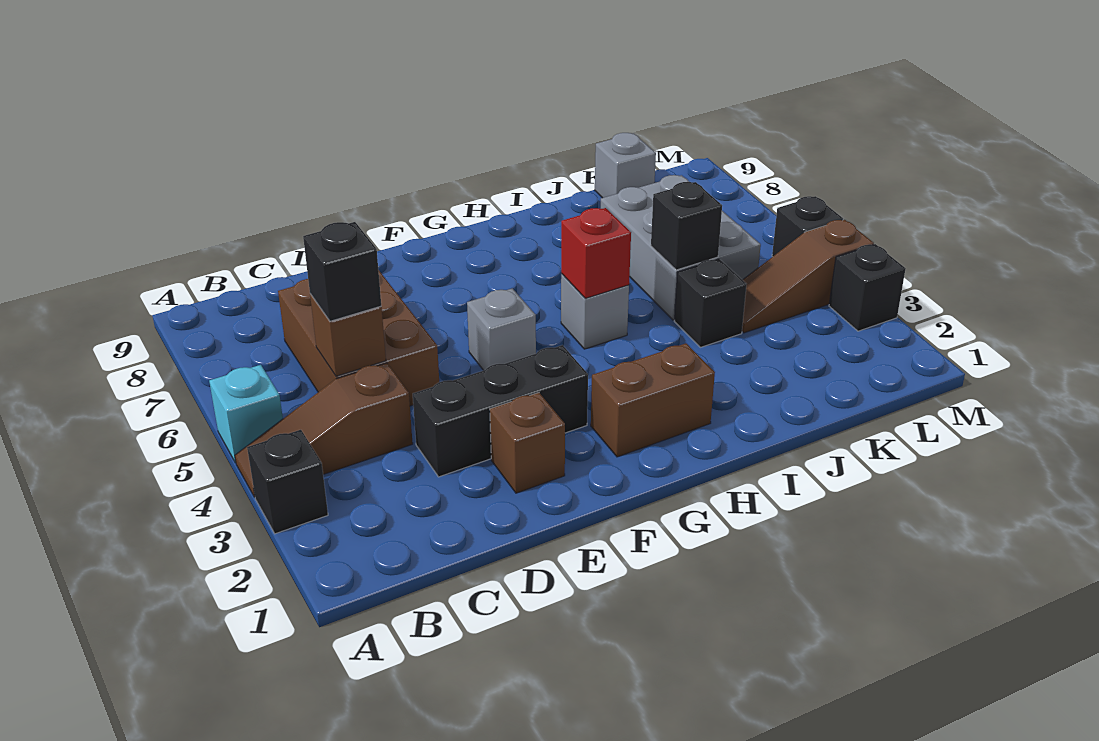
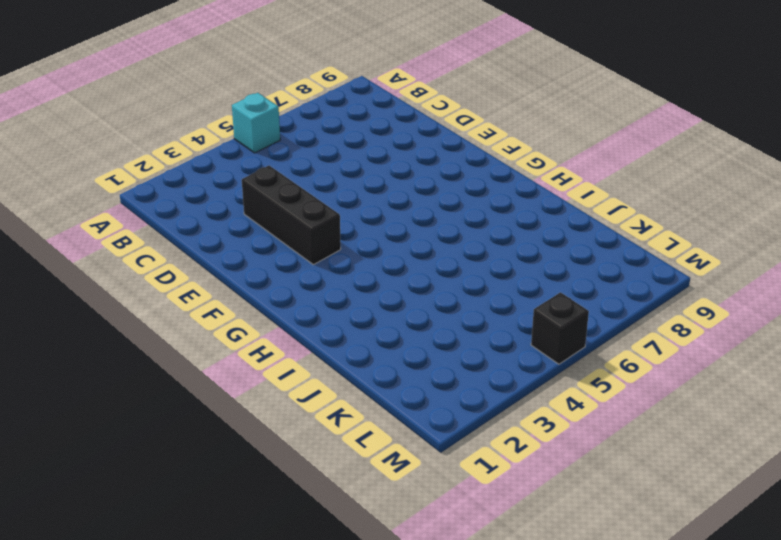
none -> black brick A3 level 1
none -> brown slope A4:C4 level 1 top C
none -> brown brick C5:D7 level 1

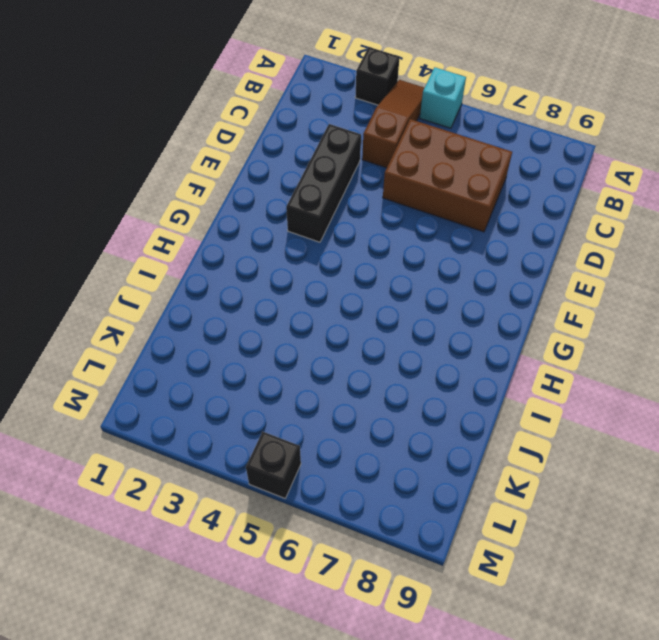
none -> brown brick E2 level 1
none -> grey brick F5 level 1
none -> brown brick G2:H2 level 1

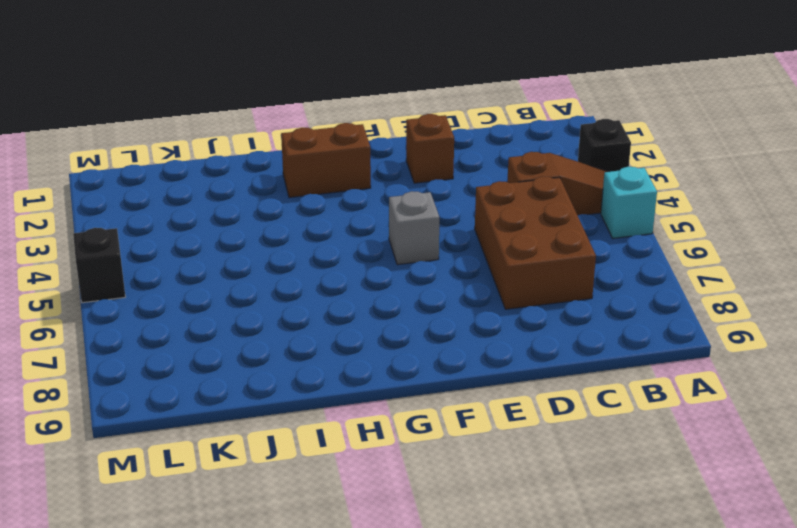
none -> black brick D3:F3 level 1
none -> grey brick H5 level 1
none -> black brick J4 level 1

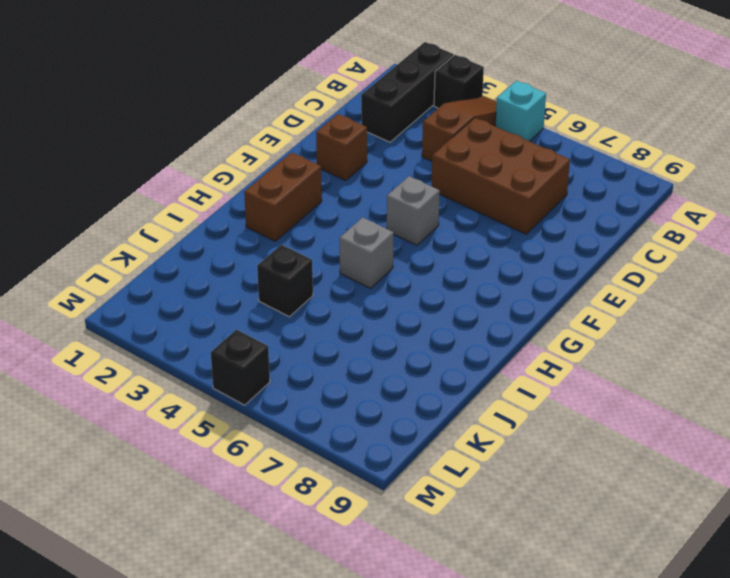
black brick A2:C2 level 1 -> black brick D3:F3 level 1
none -> grey brick J5:K7 level 1
none -> brown slope K4:M4 level 1 top M
none -> grey brick K9 level 1

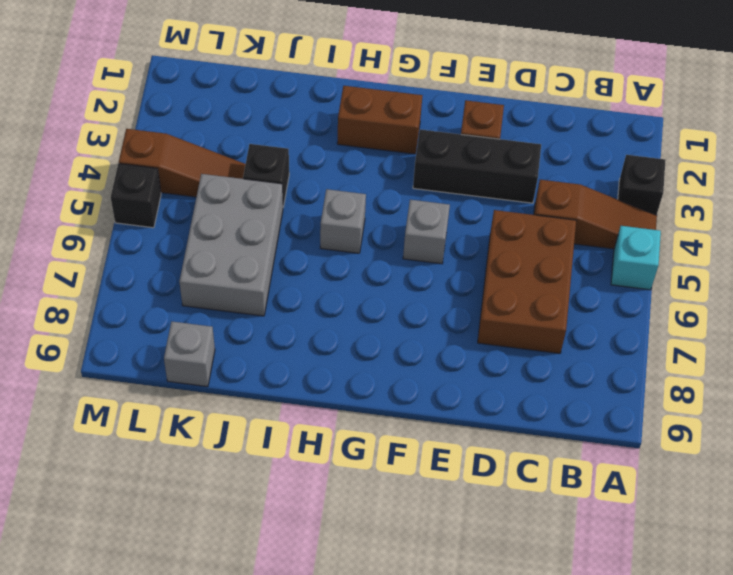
none -> black brick M3 level 1
none -> brown brick C5 level 2
none -> red brick H5 level 2

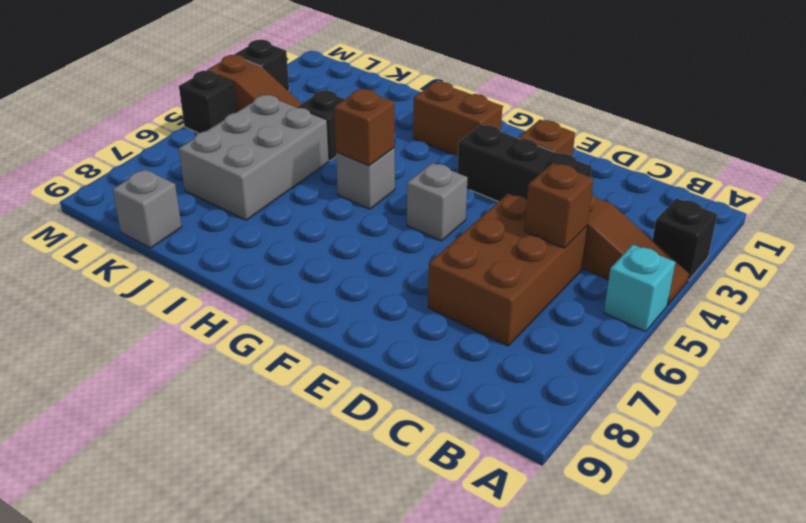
brown brick H5 level 2 -> red brick H5 level 2
none -> black brick J5 level 2
none -> black brick C5 level 3

